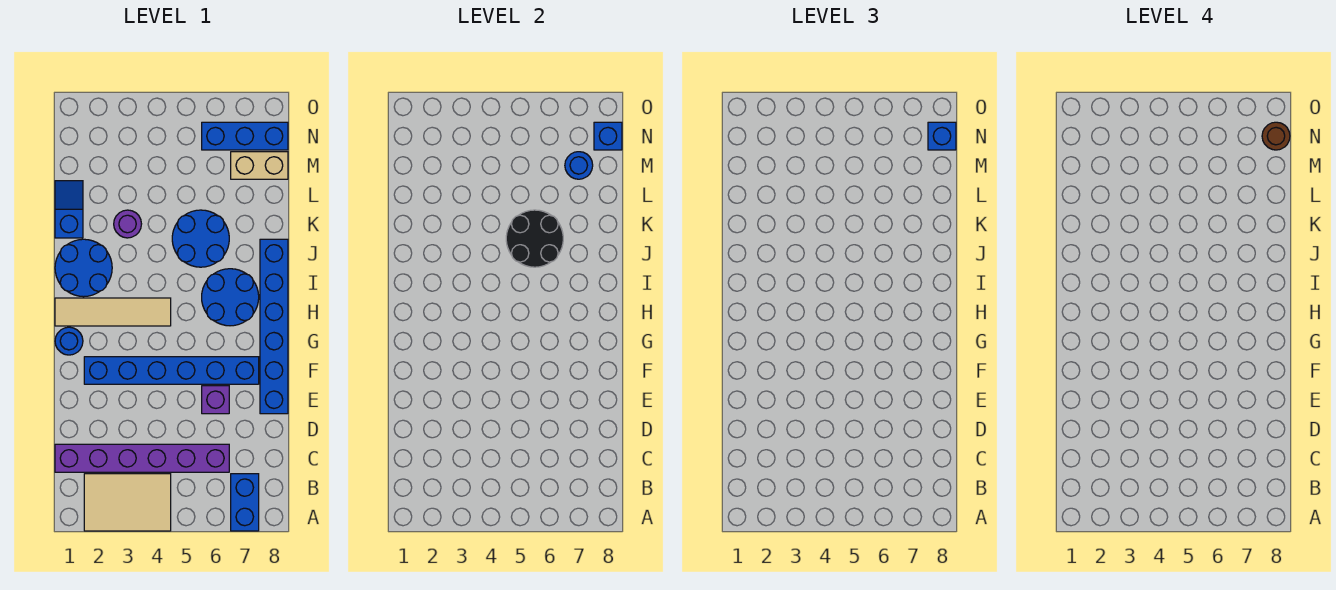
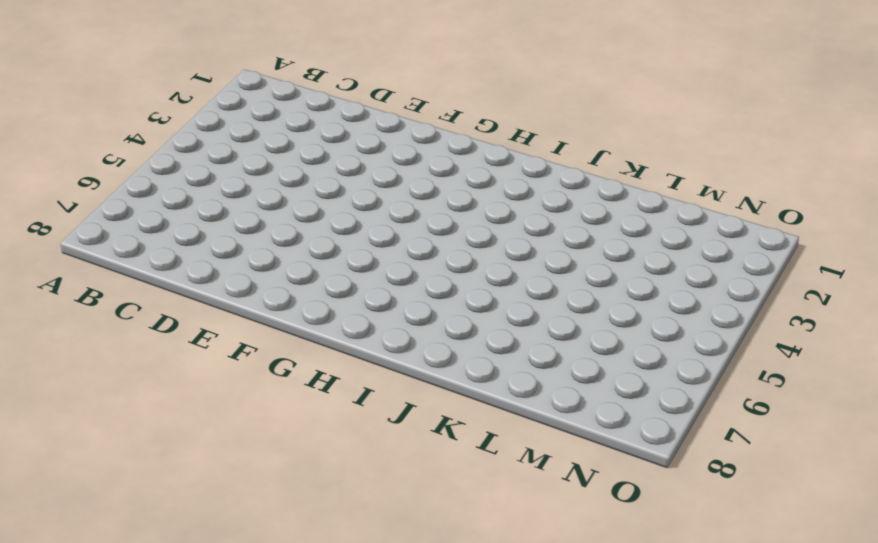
none -> tan tile A2:B4 level 1
none -> blue brick A7:B7 level 1
none -> purple brick C1:C6 level 1

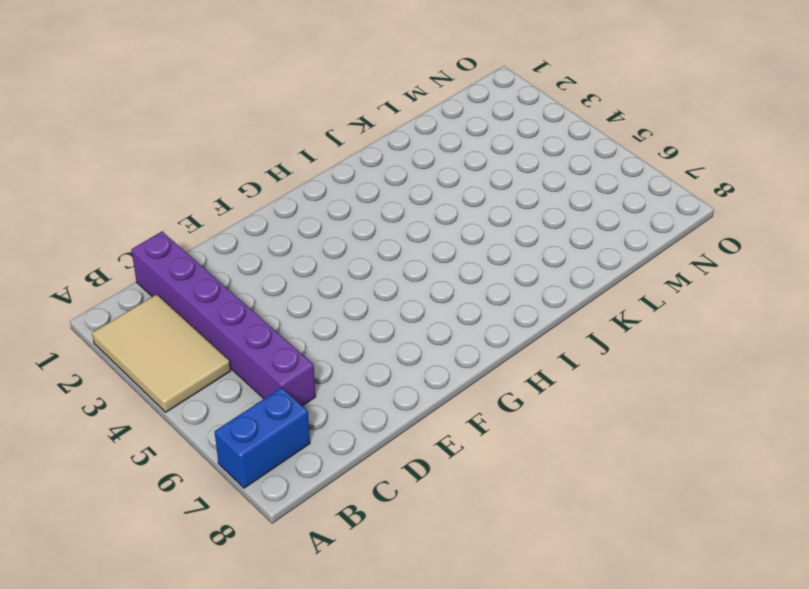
none -> purple brick E6 level 1
none -> blue brick E8:J8 level 1
none -> blue brick F2:F7 level 1

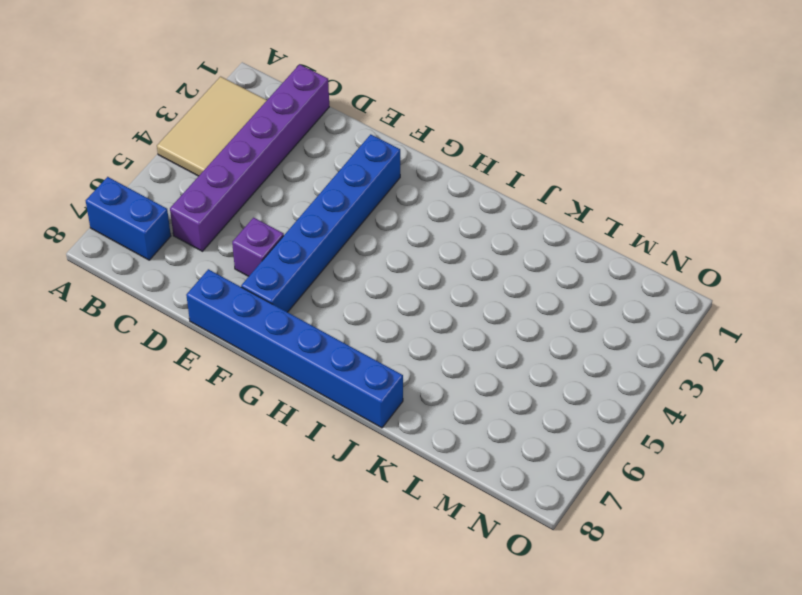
none -> blue round brick G1 level 1
none -> tan tile H1:H4 level 1
none -> blue round brick H6:I7 level 1

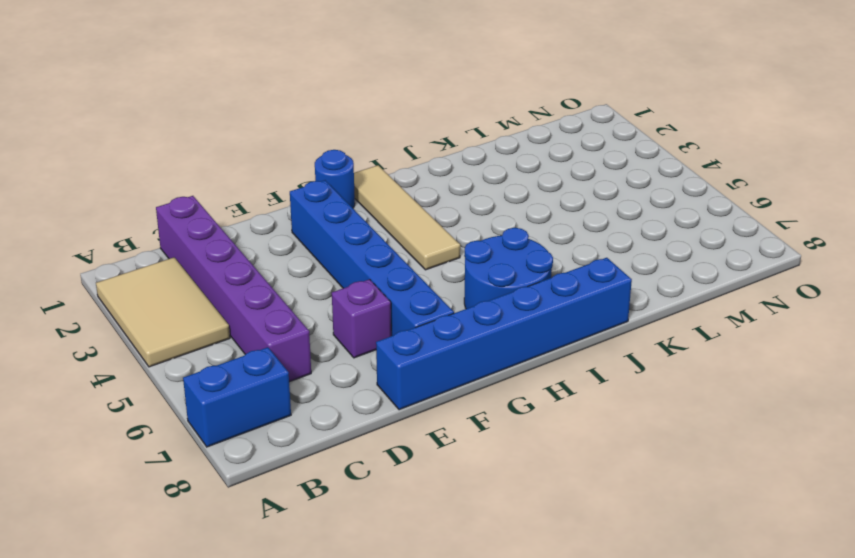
none -> blue round brick I1:J2 level 1
none -> blue round brick J5:K6 level 1
none -> blue slope K1:L1 level 1 top K

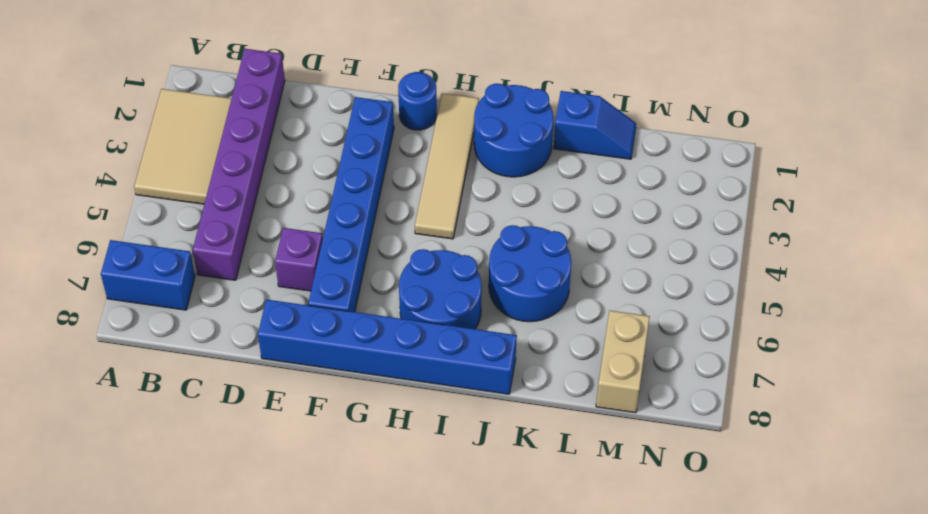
none -> purple round brick K3 level 1
none -> blue brick N6:N8 level 1
none -> black round brick J5:K6 level 2

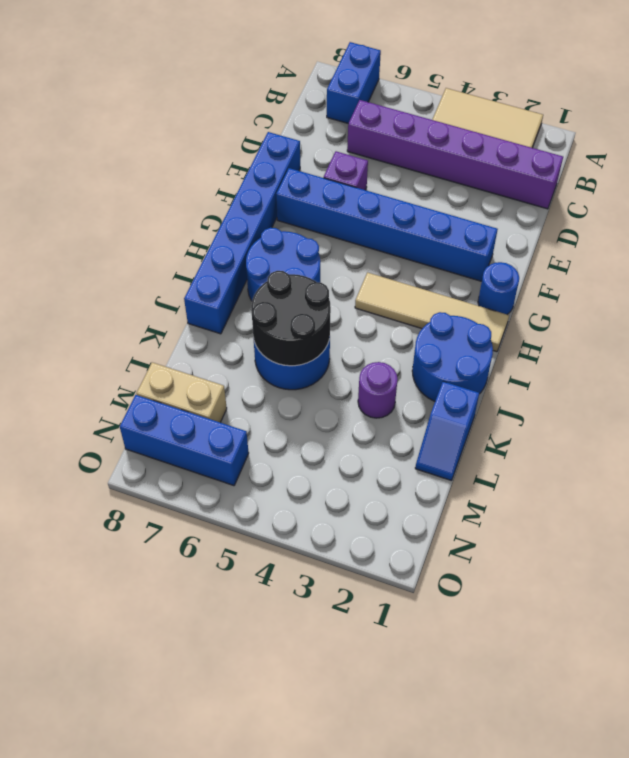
none -> blue round brick M7 level 2
none -> blue brick N8 level 2
none -> blue brick N8 level 3

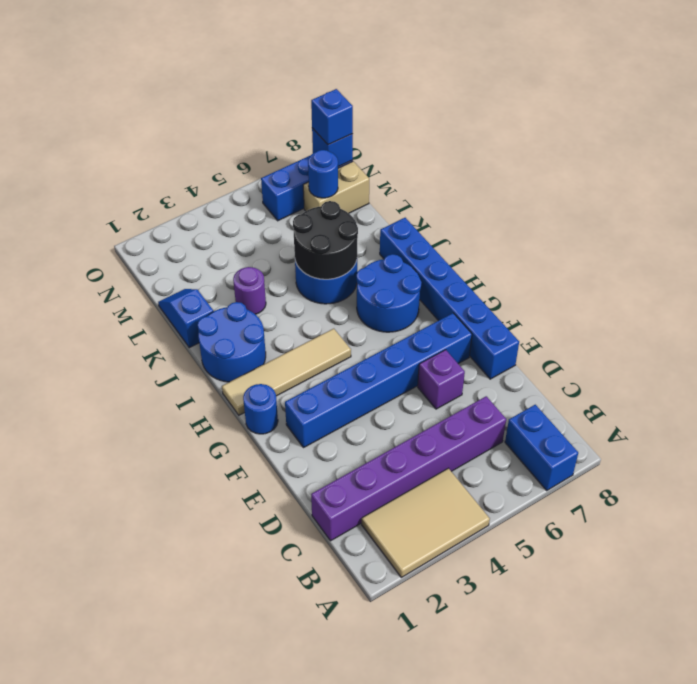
none -> brown round brick N8 level 4

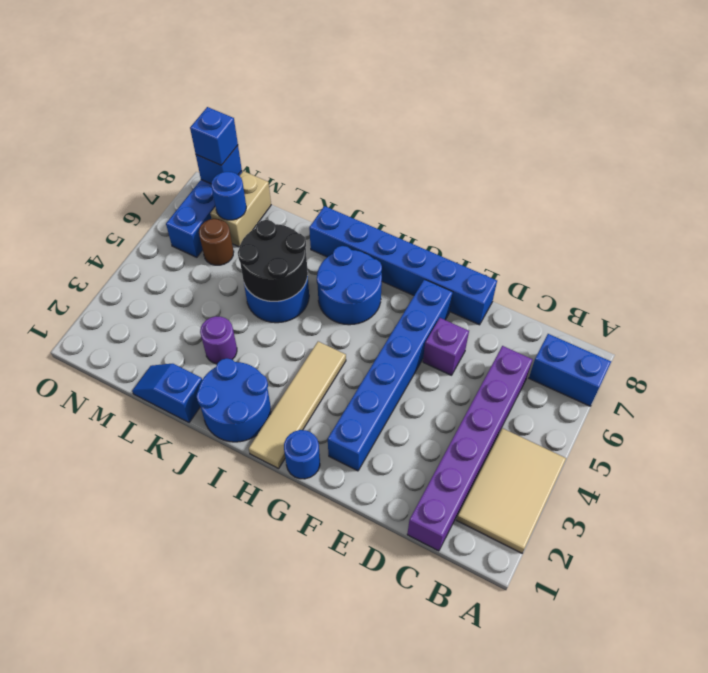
brown round brick M6 level 1 -> brown round brick N8 level 4

